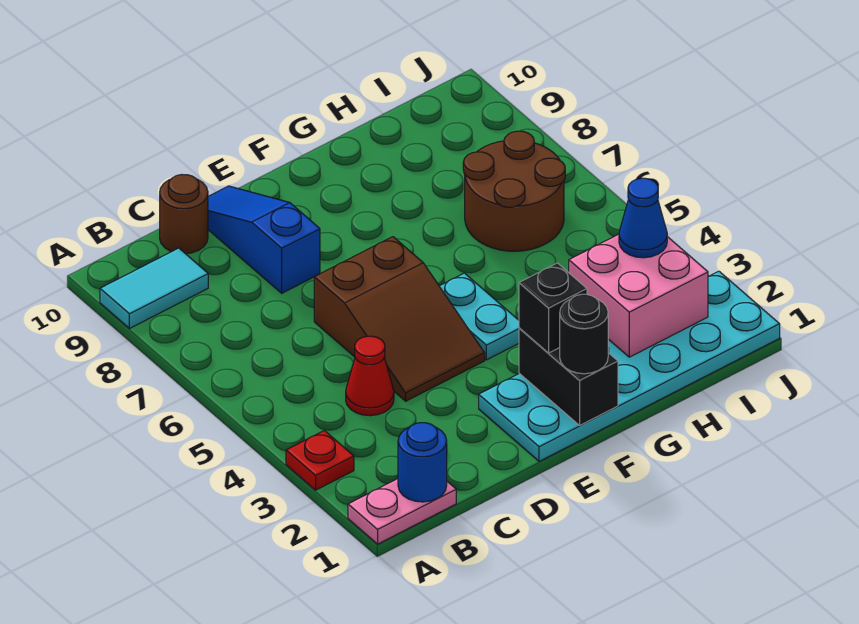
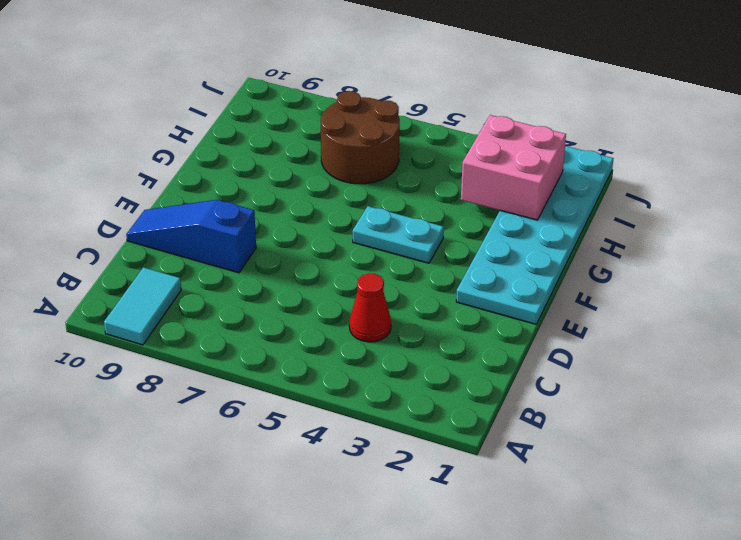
none -> pink plate A1:B1 level 1
none -> red plate A3 level 1
none -> brown round brick C10 level 1

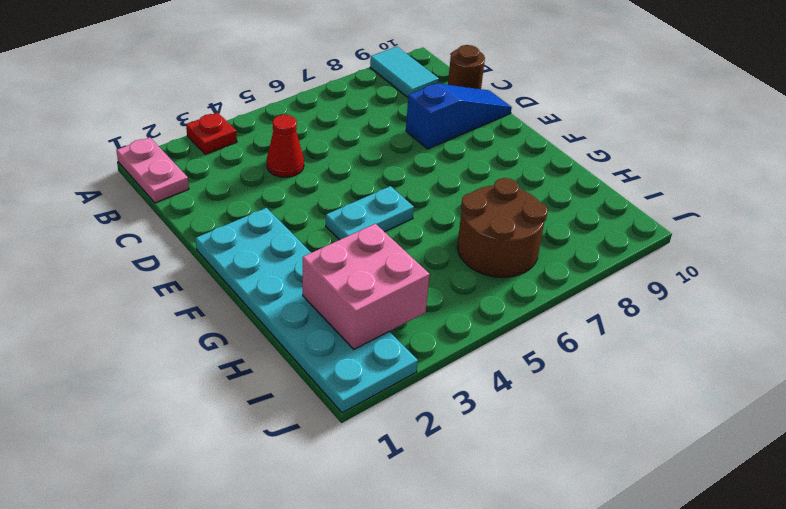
none -> brown slope D4:E6 level 1 top 6
none -> blue round brick B1 level 2
none -> black brick F1:F2 level 2

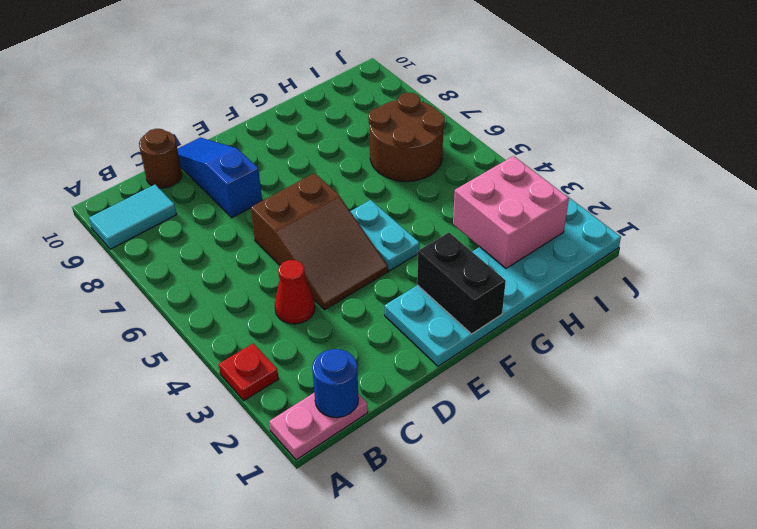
none -> black round brick F1 level 3
none -> black brick F2 level 3
none -> blue cone I3 level 3

